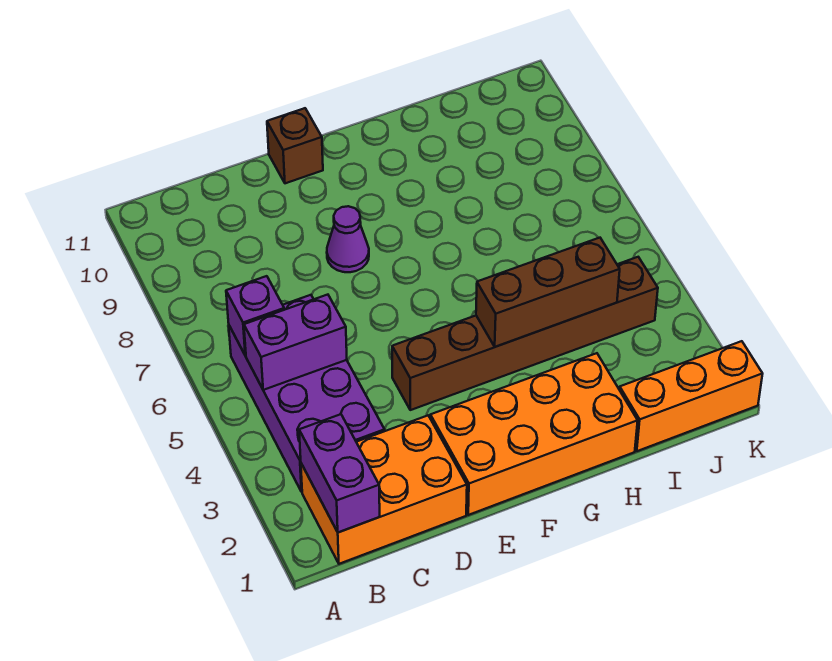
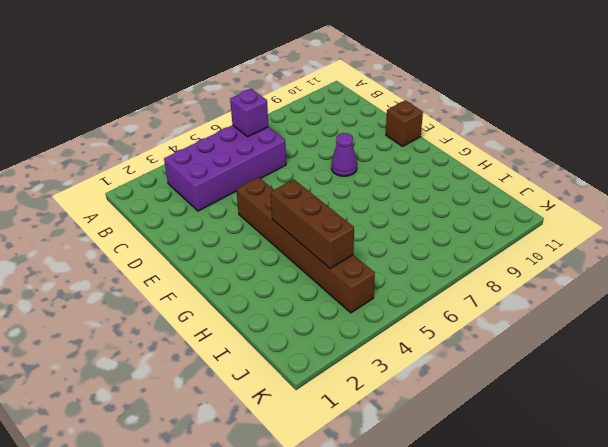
none -> orange brick B1:D2 level 1
none -> orange brick E1:H2 level 1

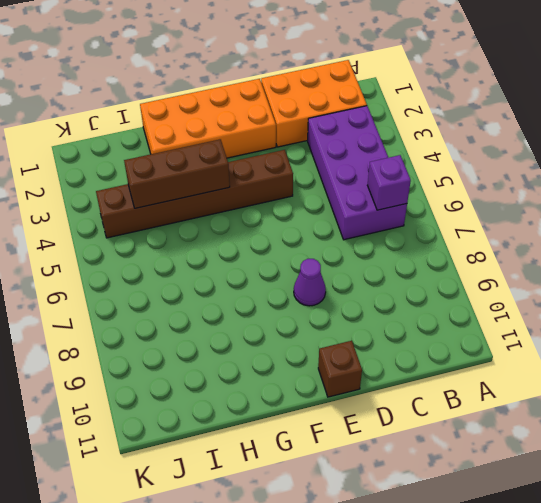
none -> orange brick I1:K1 level 1
none -> purple brick B1:B2 level 2

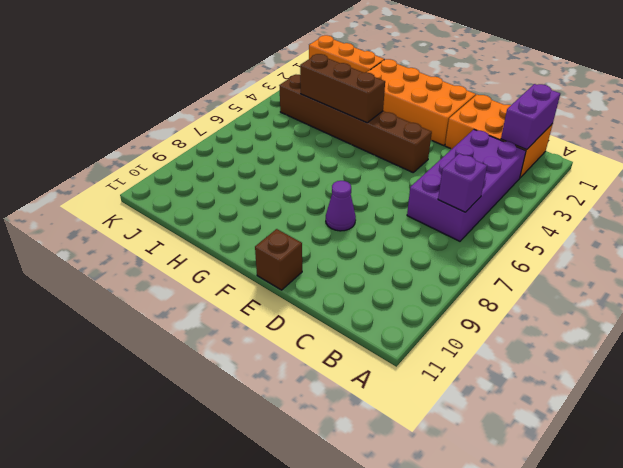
none -> purple brick B5:C5 level 2

